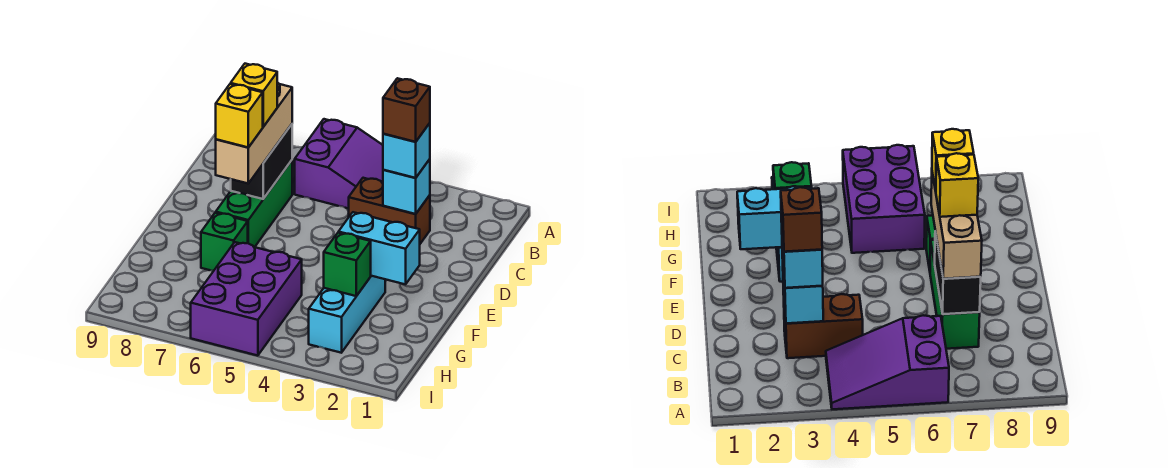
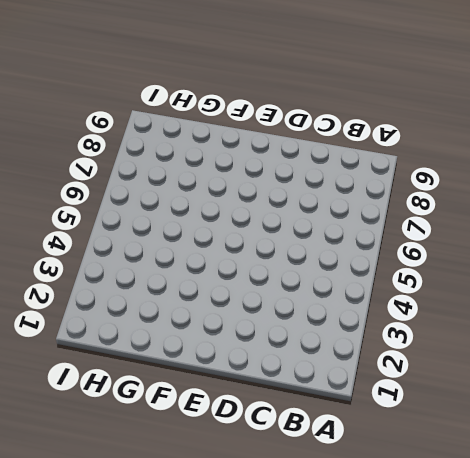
none -> purple slope A4:B6 level 1 top 6
none -> brown brick C3:C4 level 1
none -> green brick C7:E7 level 1

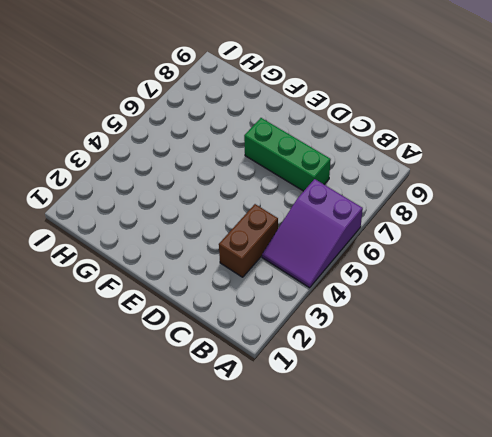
none -> cyan brick F3:H3 level 1
none -> green brick F7 level 1
none -> purple brick G5:I6 level 1

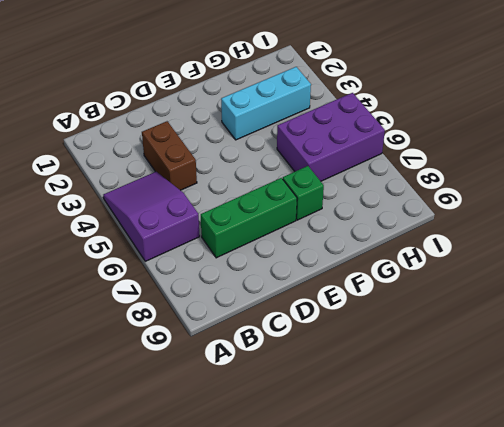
none -> cyan brick C3 level 2
none -> black brick C7:D7 level 2
none -> cyan brick F2:F3 level 2

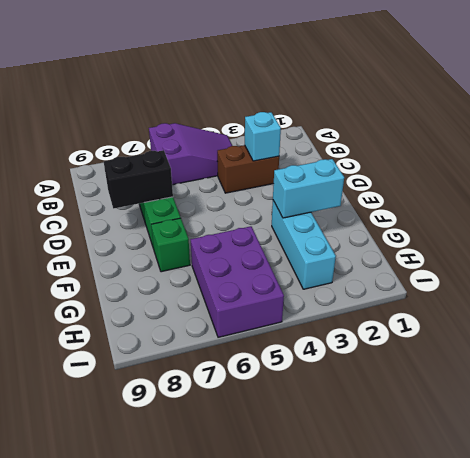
black brick D7:D8 level 2 -> black brick C7:D7 level 2
none -> green brick G3 level 2
none -> cyan brick C3 level 3
none -> tan brick C7:E7 level 3

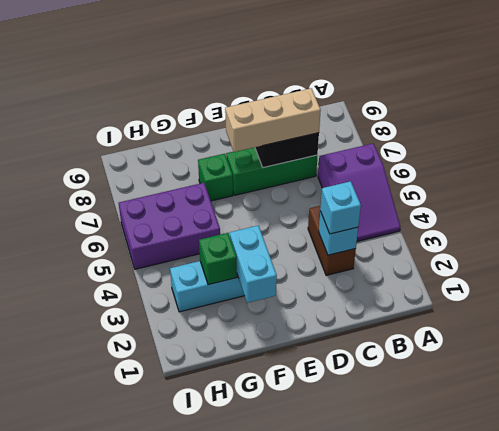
none -> brown brick C3 level 4
none -> yellow brick D7 level 4
none -> yellow brick E7 level 4

